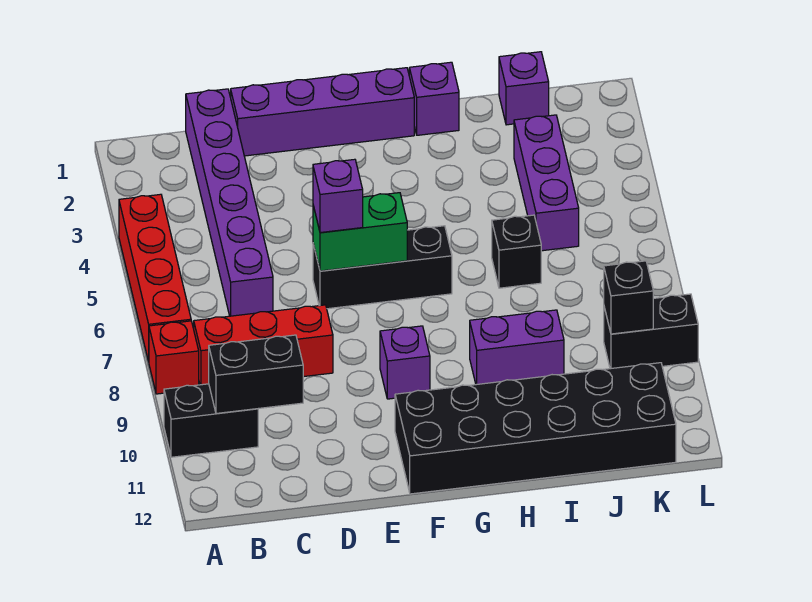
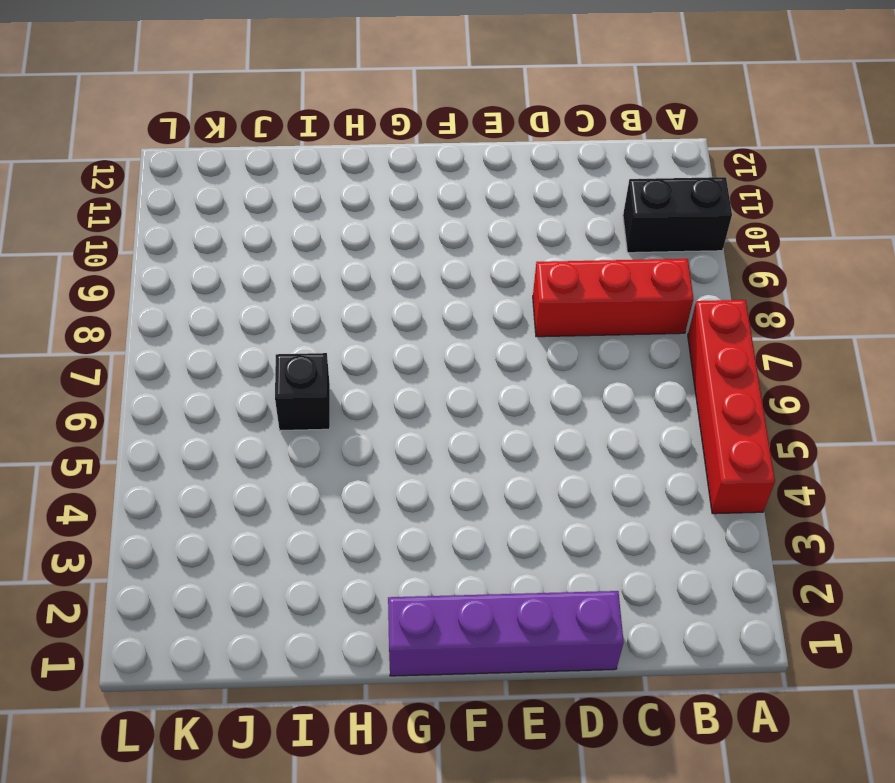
none -> red brick A8 level 1
none -> purple brick C1:C6 level 1
none -> black brick E6:G6 level 1

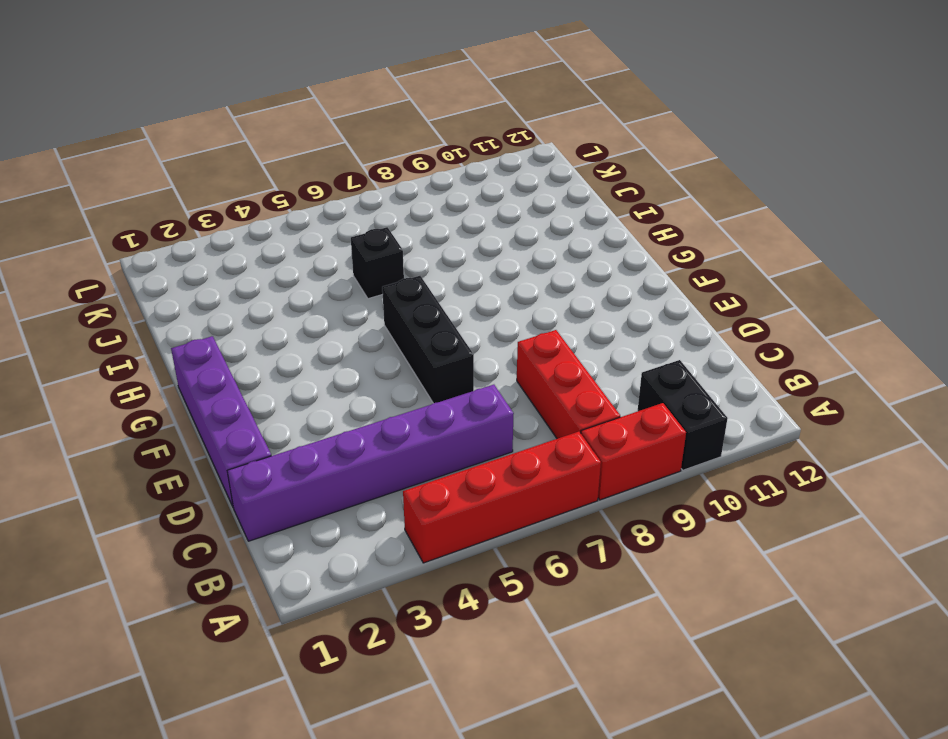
red brick A8:A9 level 1 -> red brick A8 level 1
none -> purple brick F9 level 1
none -> black brick F11:K12 level 1
none -> purple brick H1 level 1

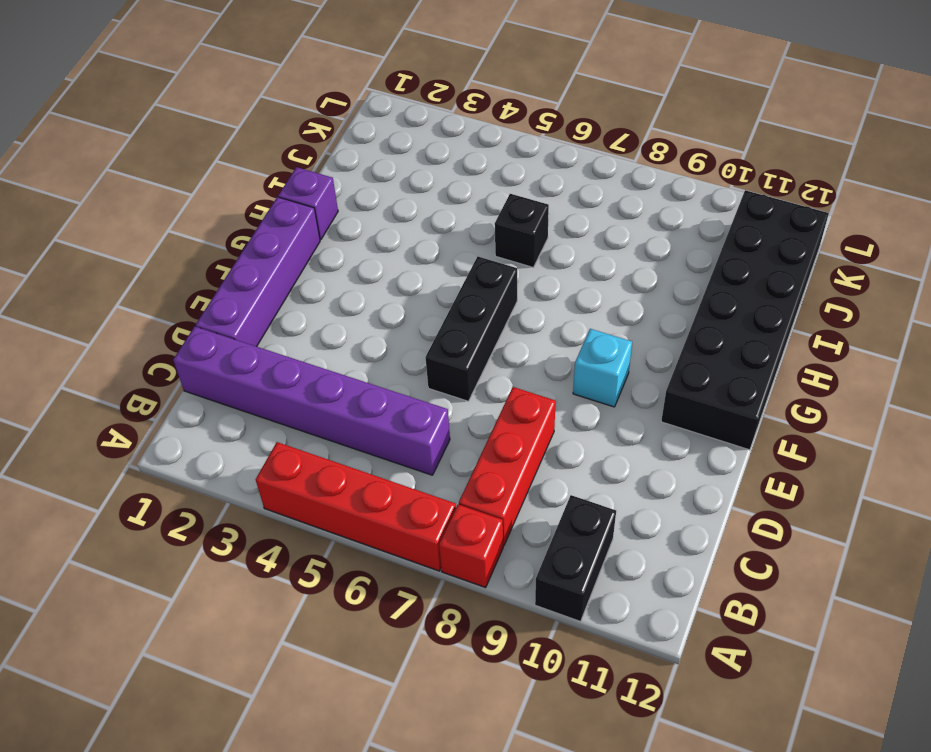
cyan brick F9 level 1 -> purple brick F9 level 1
none -> purple brick H9:I9 level 1
none -> purple brick J1 level 1
none -> purple brick J3:J5 level 1

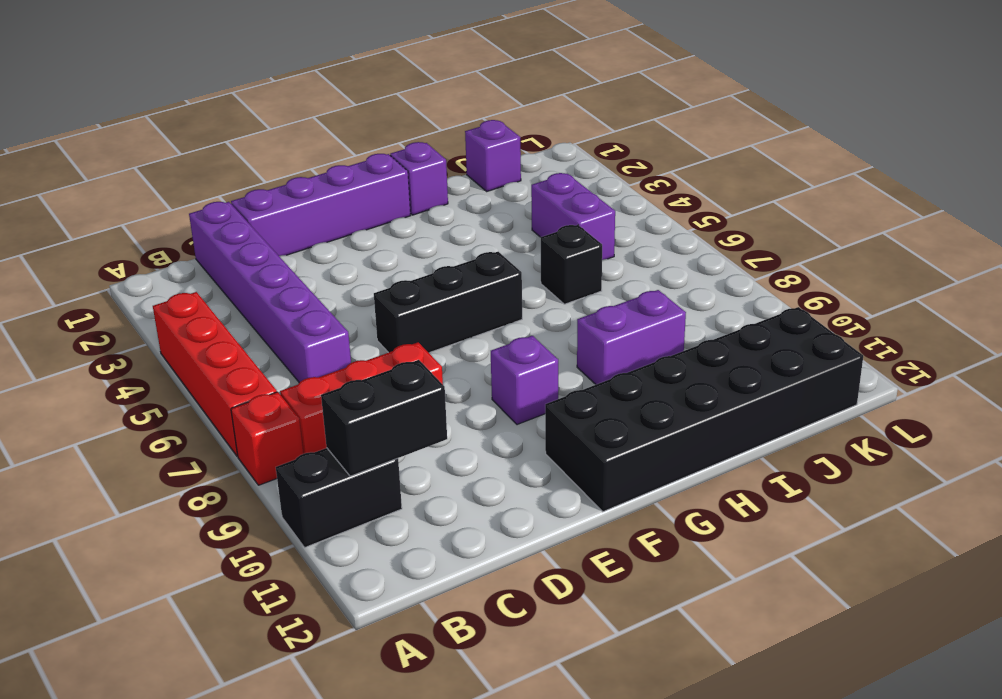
purple brick J4:J5 level 1 -> purple brick J3:J5 level 1
none -> black brick K9:L9 level 1
none -> green brick E6:F6 level 2
none -> black brick K9 level 2

